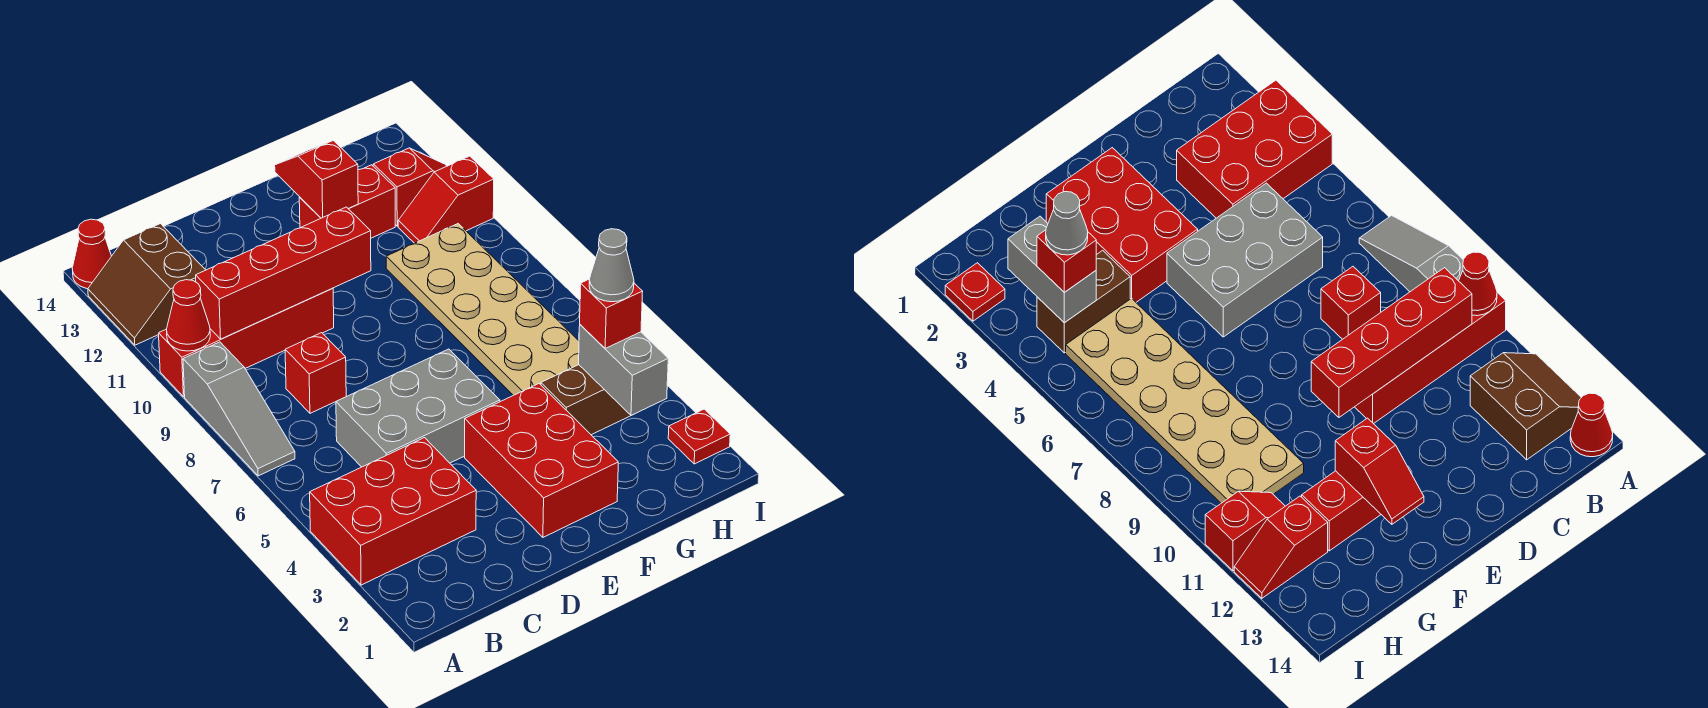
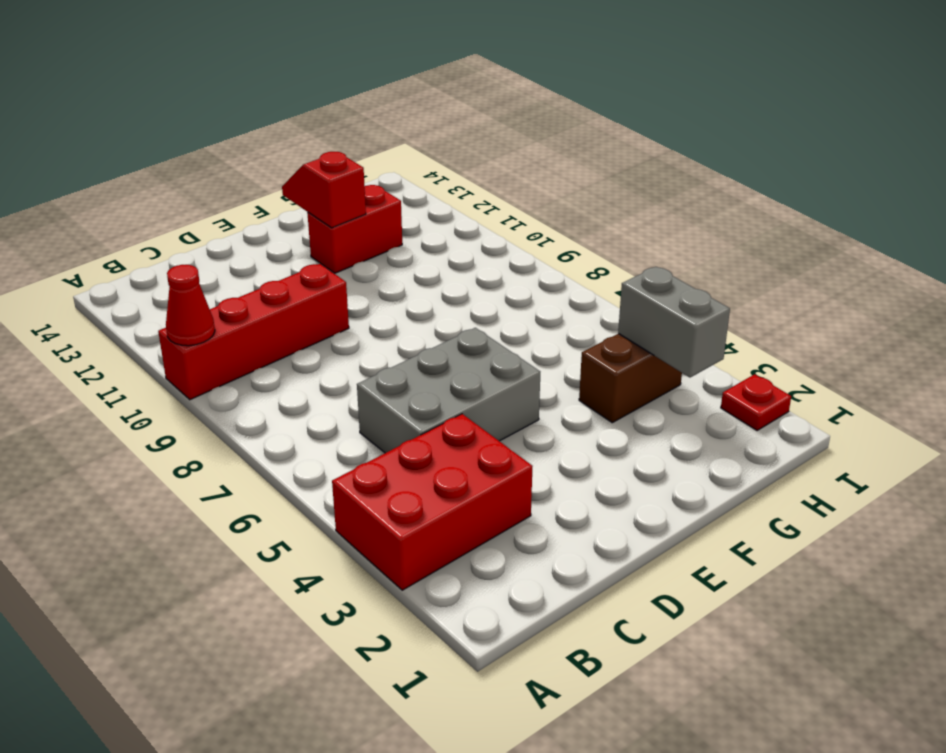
none -> grey slope A7:A9 level 1 top 9
none -> brown slope A12:B13 level 1 top B
none -> red cone A14 level 1

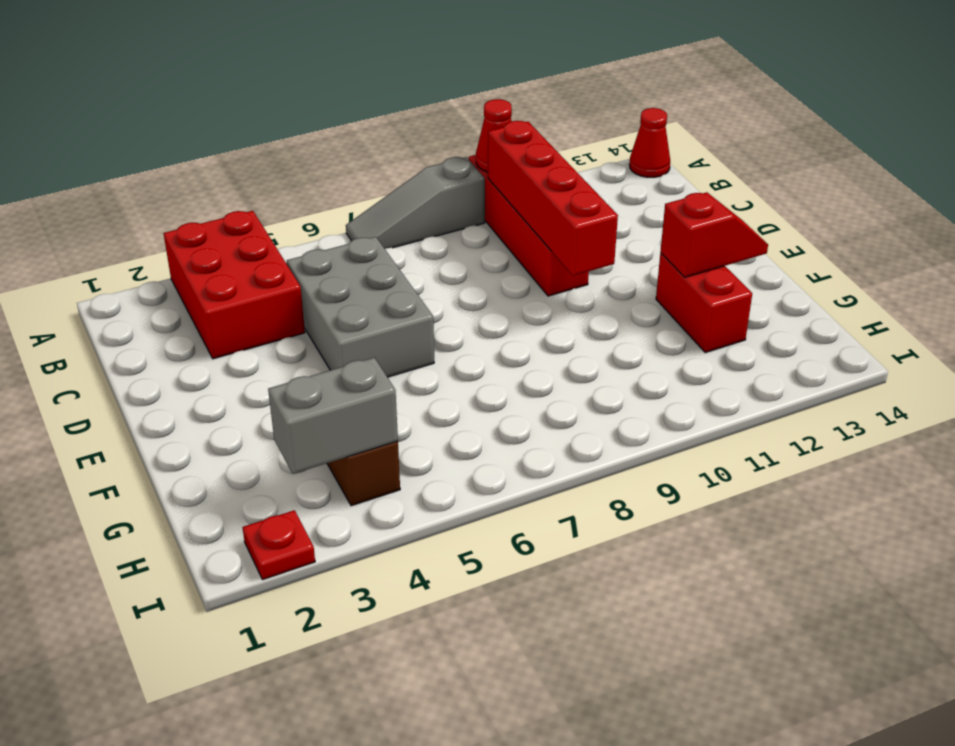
none -> brown slope A12:B13 level 1 top B
none -> red brick C8 level 1
none -> red brick E2:F4 level 1

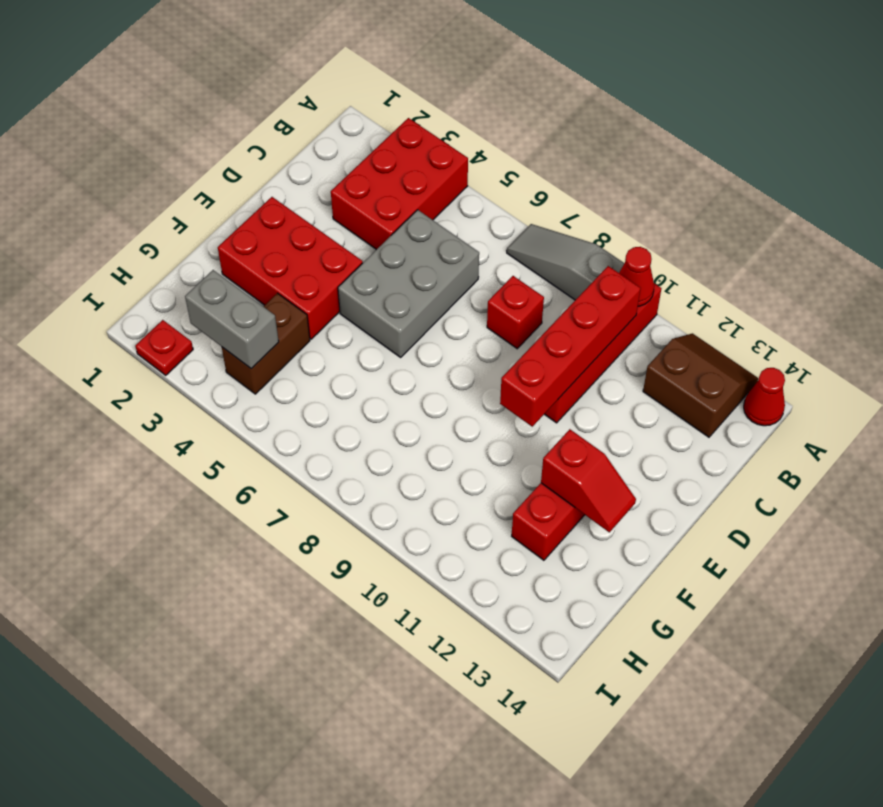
none -> tan plate G5:H10 level 1
none -> red slope H11:I11 level 1 top I
none -> red slope H12:I12 level 1 top H

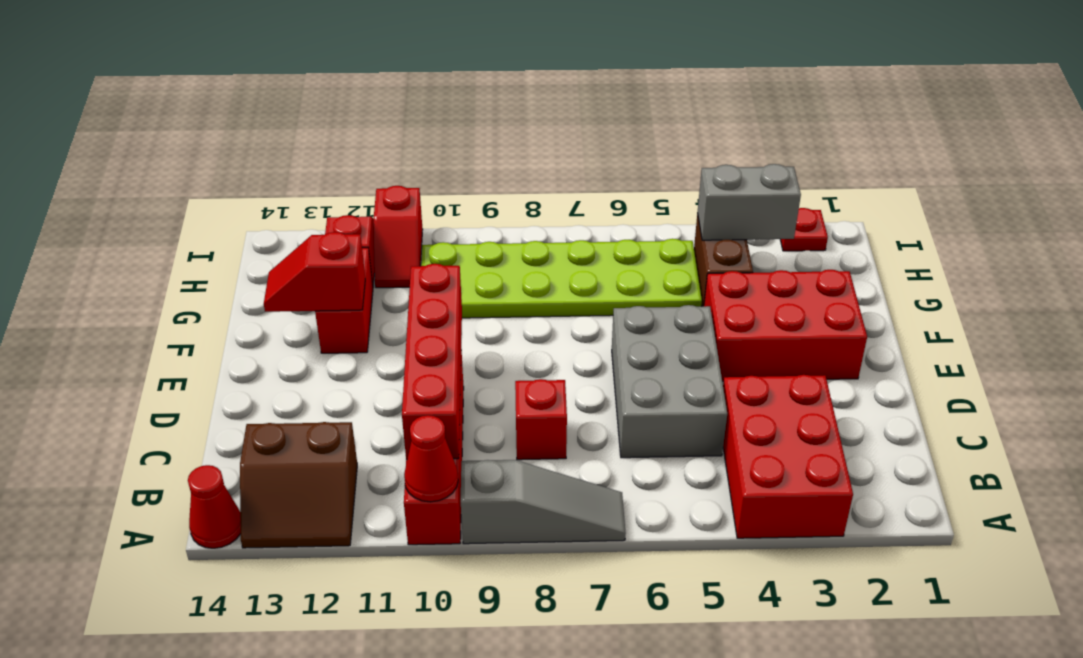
lime plate G5:H10 level 1 -> tan plate G5:H10 level 1
none -> red brick H4 level 3
none -> grey cone H4 level 4

